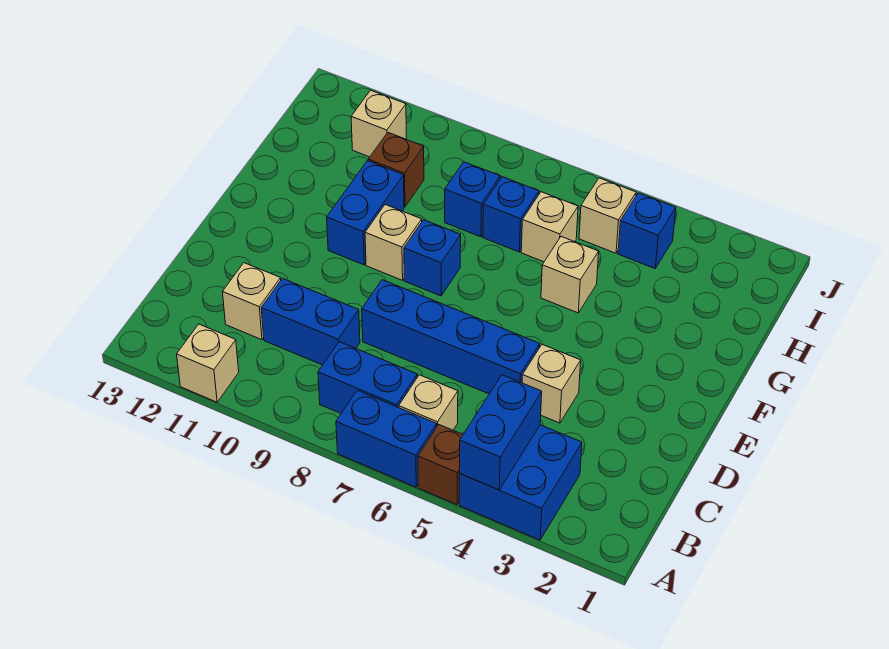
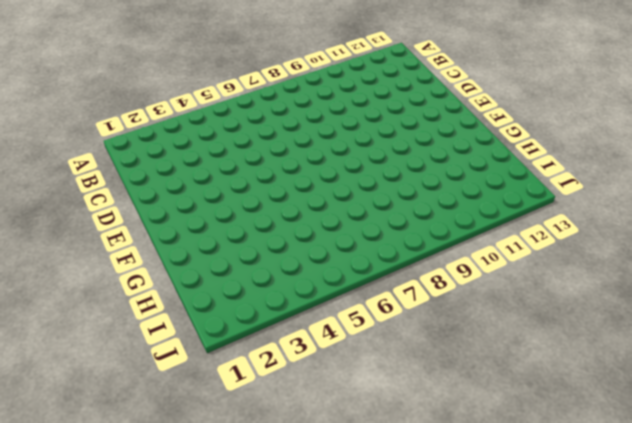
none -> blue brick A3:B4 level 1
none -> brown brick A5 level 1
none -> blue brick A6:A7 level 1

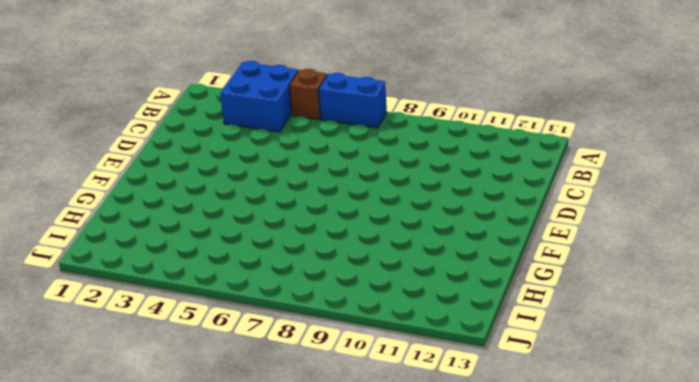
none -> tan brick A11 level 1
none -> tan brick B6 level 1
none -> blue brick B7:B8 level 1

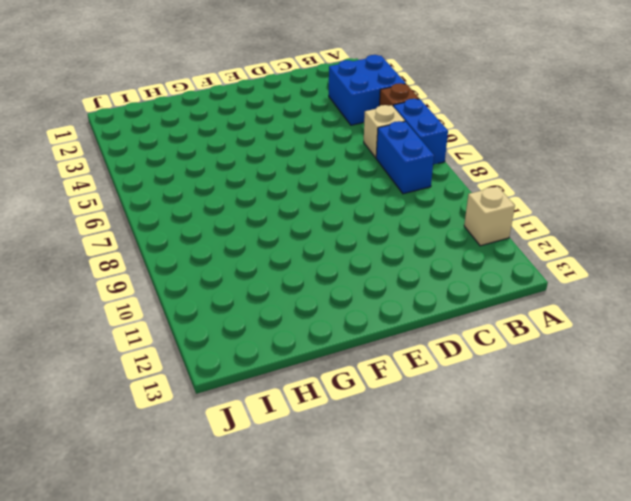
none -> blue brick C9:C10 level 1
none -> tan brick C11 level 1
none -> tan brick D4 level 1

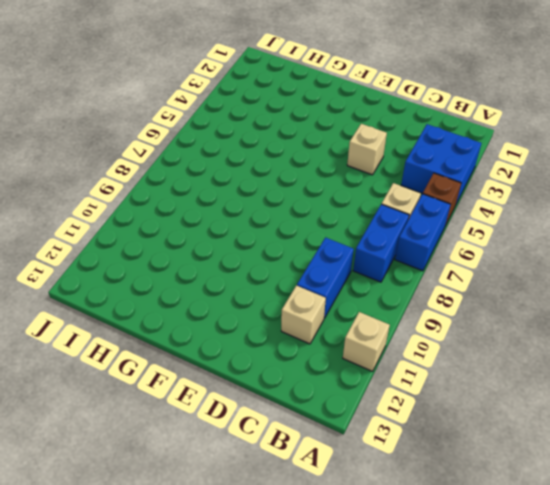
none -> blue brick D5:D8 level 1
none -> blue brick F8 level 1
none -> tan brick F9 level 1

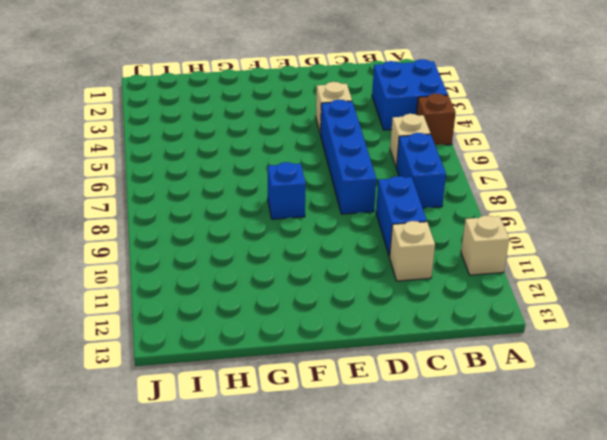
none -> blue brick A6:A7 level 1
none -> tan brick F9 level 1
none -> blue brick F10:G10 level 1

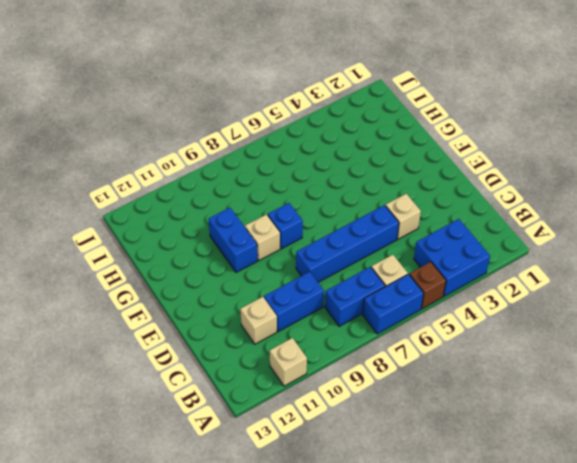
none -> tan brick G5 level 1
none -> tan brick H6 level 1
none -> blue brick H7 level 1

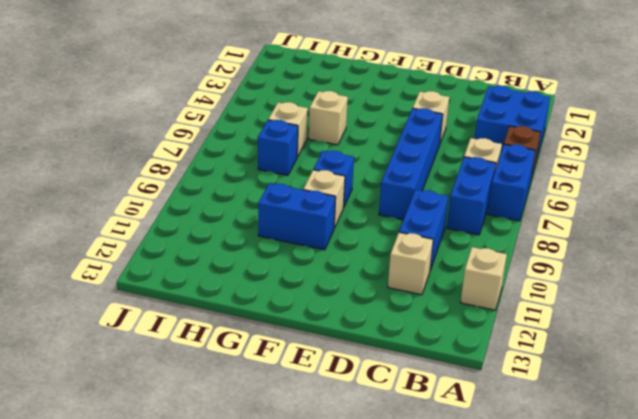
none -> blue brick H8 level 1
none -> brown brick H10 level 1
none -> blue brick I4 level 1

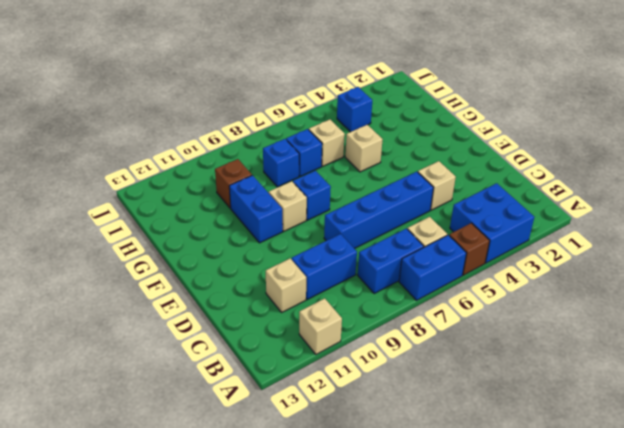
none -> tan brick I5 level 1
none -> tan brick I11 level 1
none -> blue brick A4:B4 level 2

